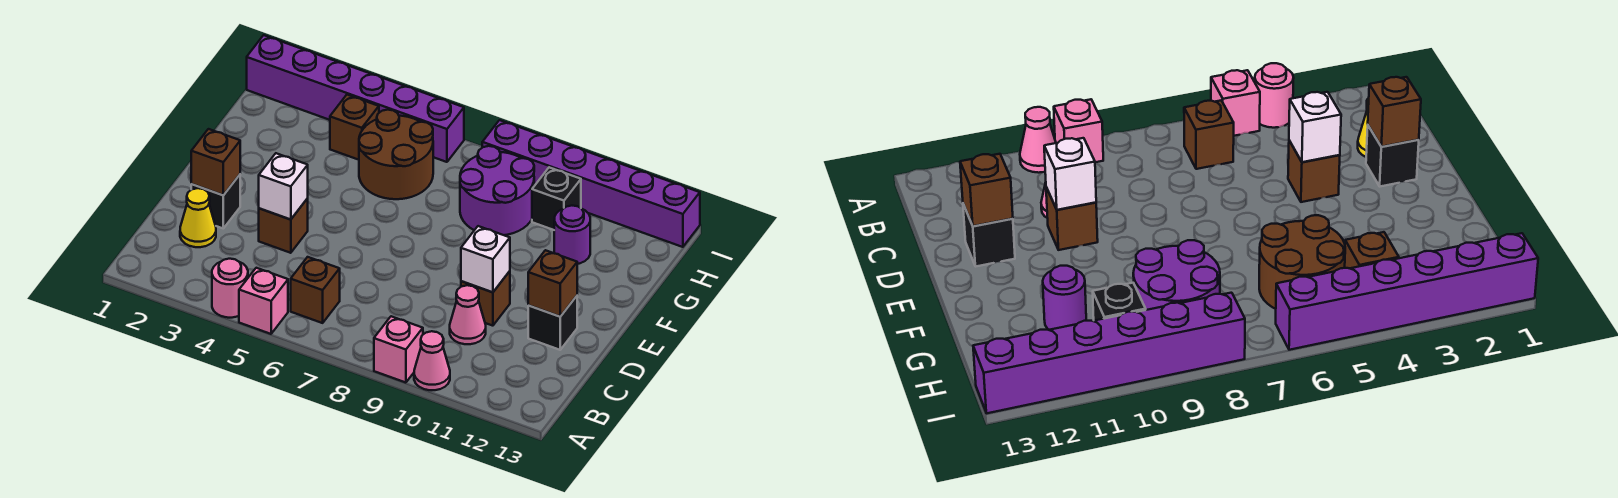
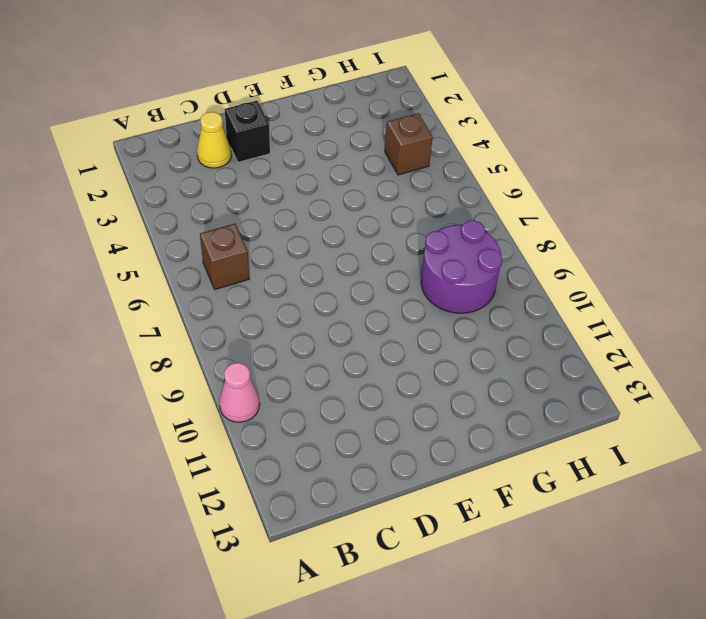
none -> pink round brick A4 level 1
none -> pink brick A5 level 1
none -> pink brick A9 level 1

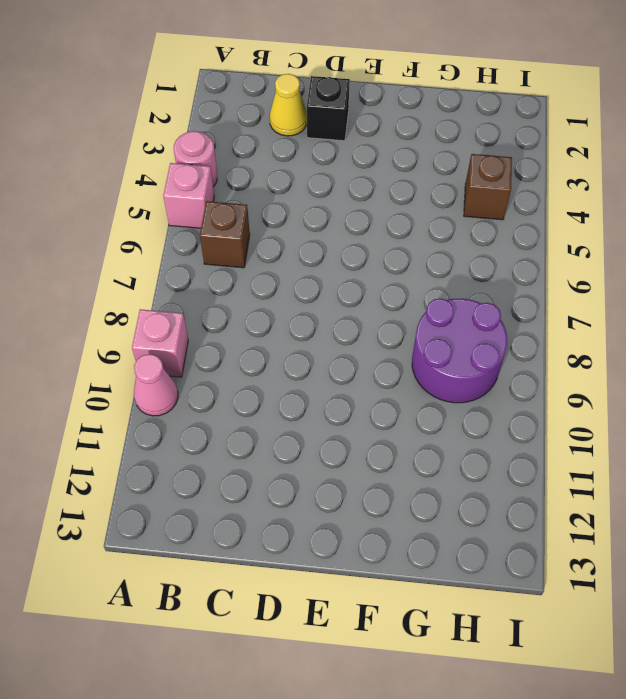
none -> pink cone C10 level 1
none -> brown brick D4 level 1
none -> brown brick D10 level 1

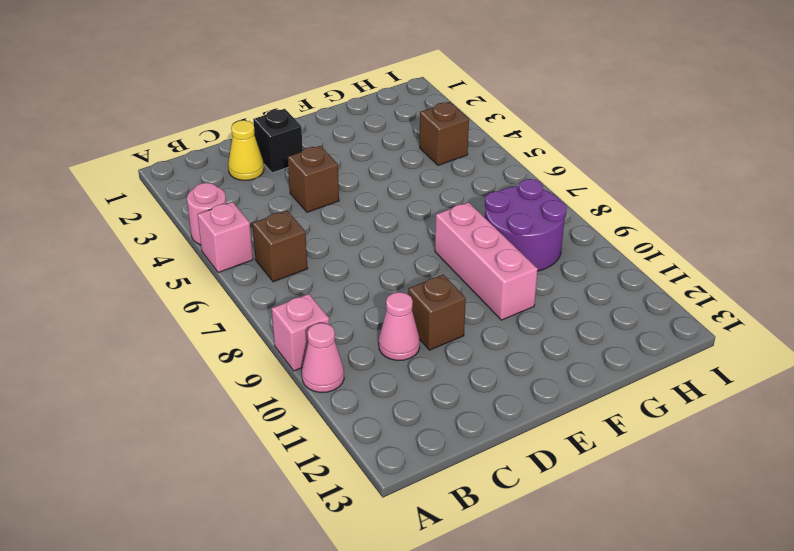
pink brick F8:F10 level 1 -> none
none -> black brick D12 level 1
none -> brown round brick G5:H6 level 1
none -> purple round brick G11 level 1

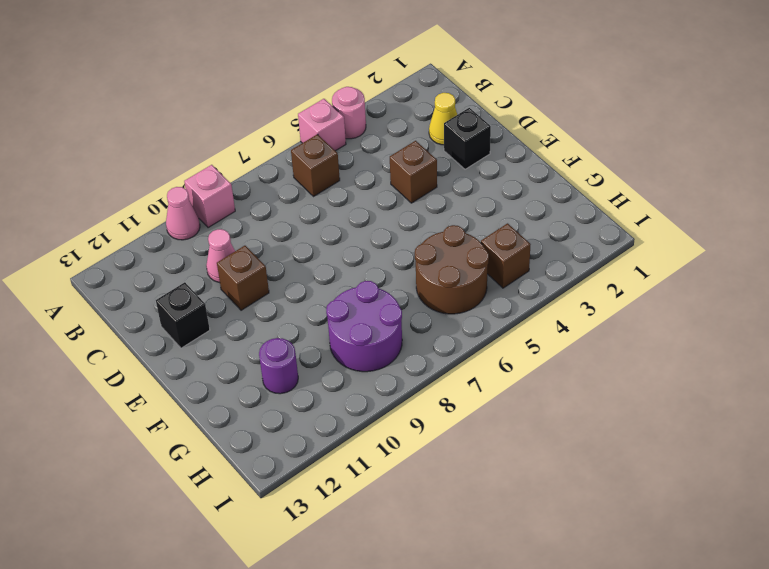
none -> black brick H10 level 1
none -> purple brick I1:I6 level 1
none -> purple brick I8:I13 level 1

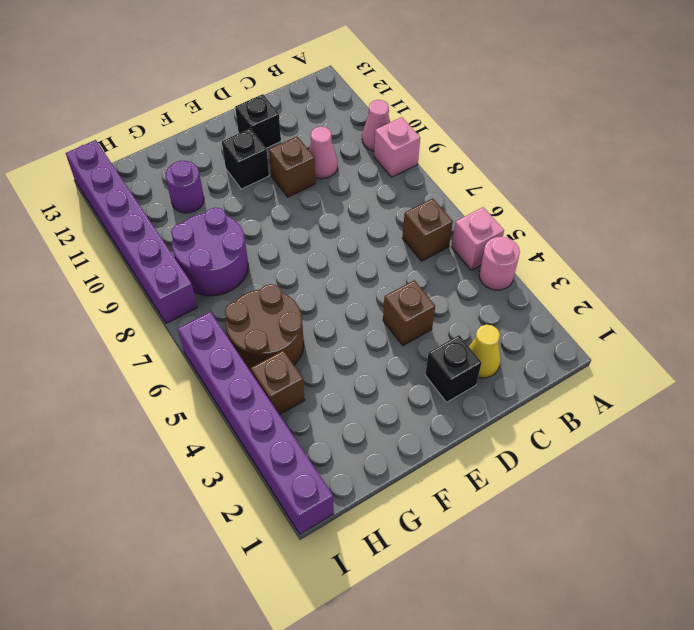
black brick E11 level 1 -> black brick H10 level 1
none -> brown brick D2 level 2
none -> white brick D4 level 2
none -> white brick D10 level 2

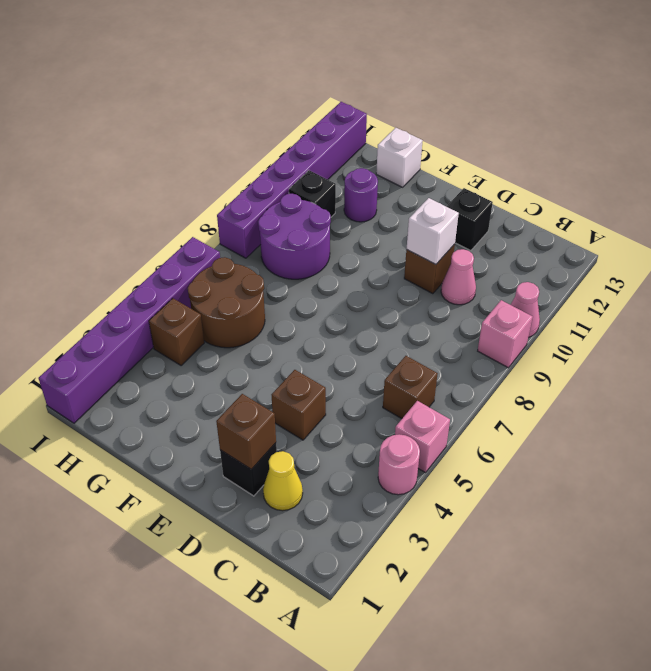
white brick G13 level 1 -> white brick D4 level 2
none -> brown brick D12 level 2

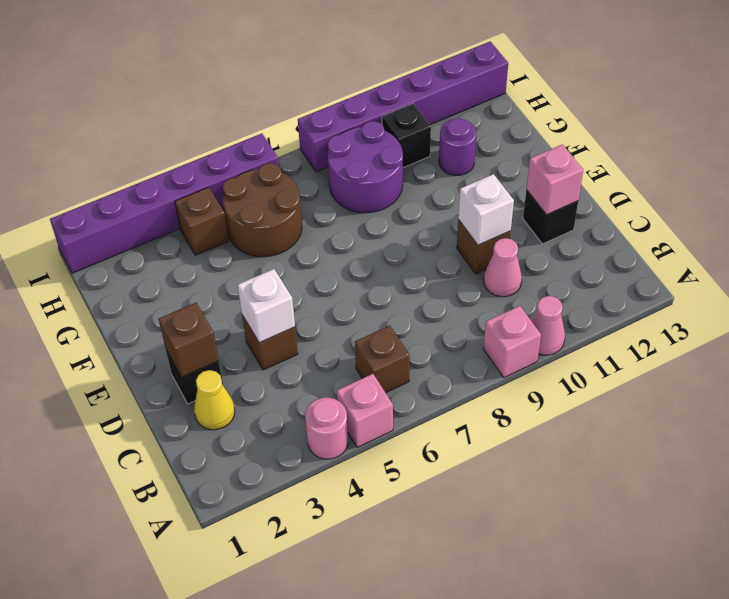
pink brick D12 level 2 -> brown brick D12 level 2

